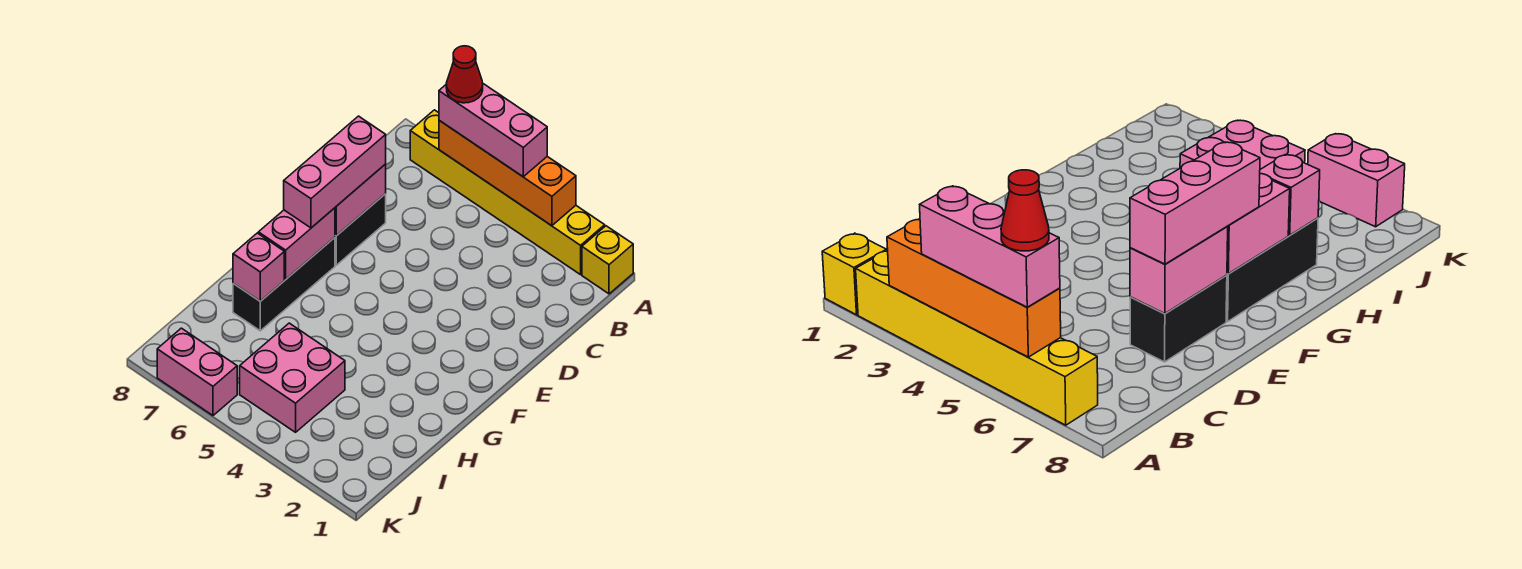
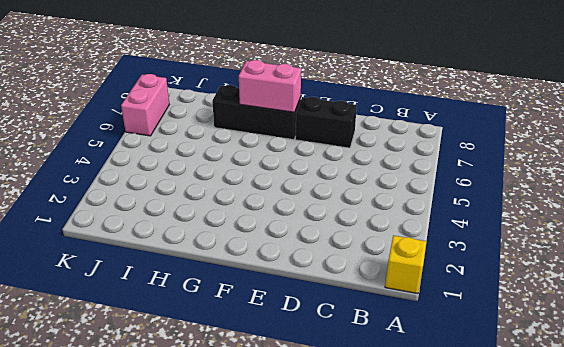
none -> yellow brick A2:A7 level 1
none -> pink brick I4:J5 level 1
none -> orange brick A3:A6 level 2

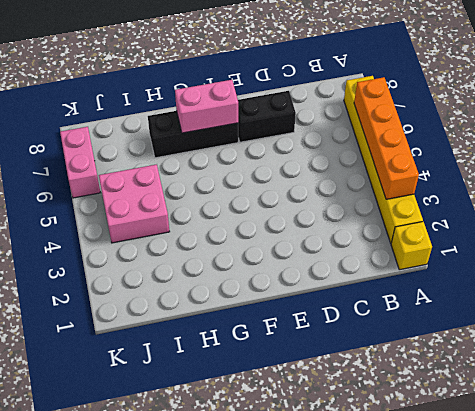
none -> pink brick D7:E7 level 2
none -> pink brick H7 level 2
none -> pink brick A4:A6 level 3

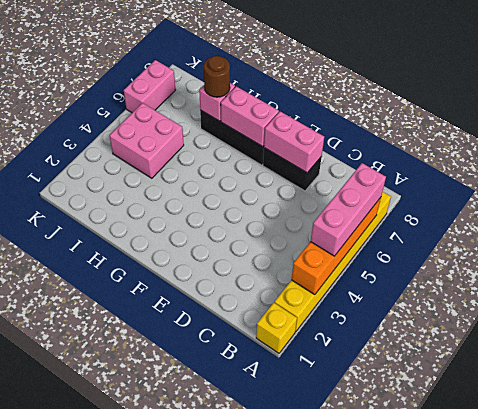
brown round brick H7 level 3 -> none
none -> pink brick D7:F7 level 3
none -> red cone A6 level 4

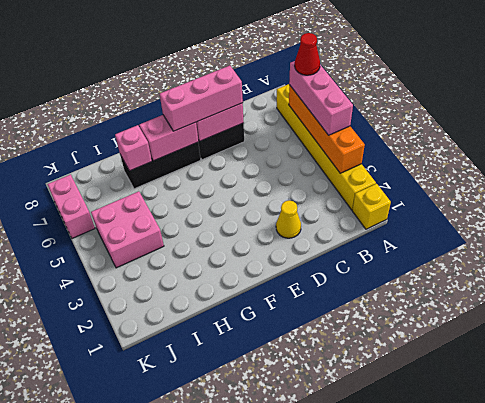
yellow cone D2 level 1 -> none

